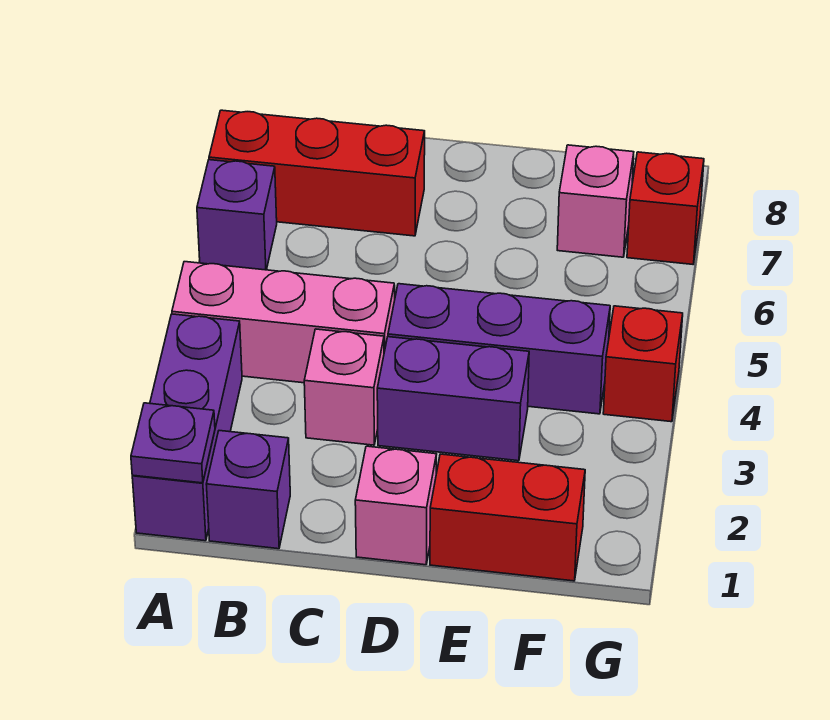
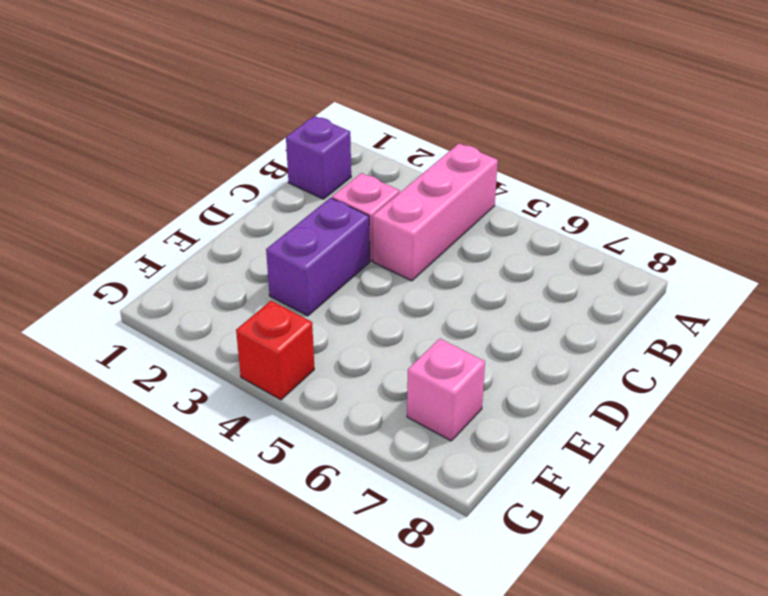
none -> purple brick A1:A3 level 1
none -> purple brick A6 level 1
none -> red brick A7:C7 level 1

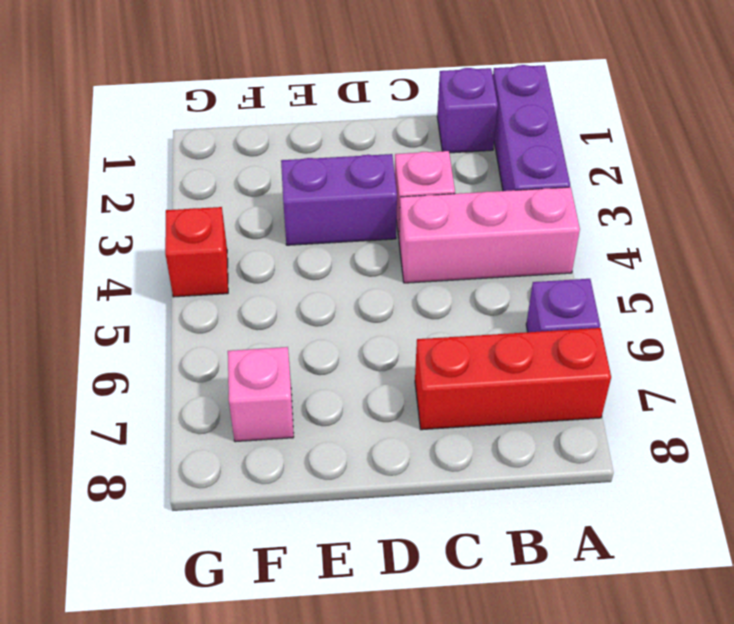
none -> pink brick D1 level 1
none -> purple brick D4:F4 level 1
none -> red brick E1:F1 level 1

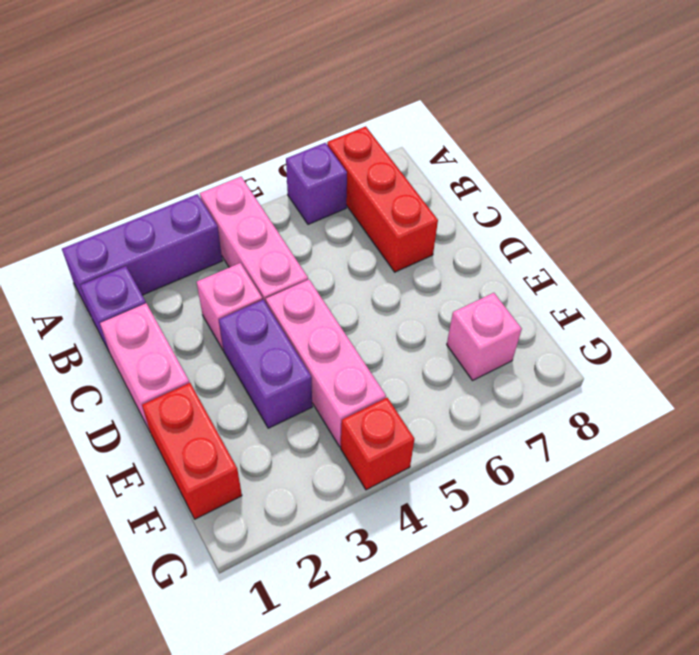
pink brick C1:D1 level 1 -> pink brick D1 level 1
pink brick D4:F4 level 1 -> purple brick D4:F4 level 1
none -> red brick G7 level 1
none -> purple plate A1 level 2

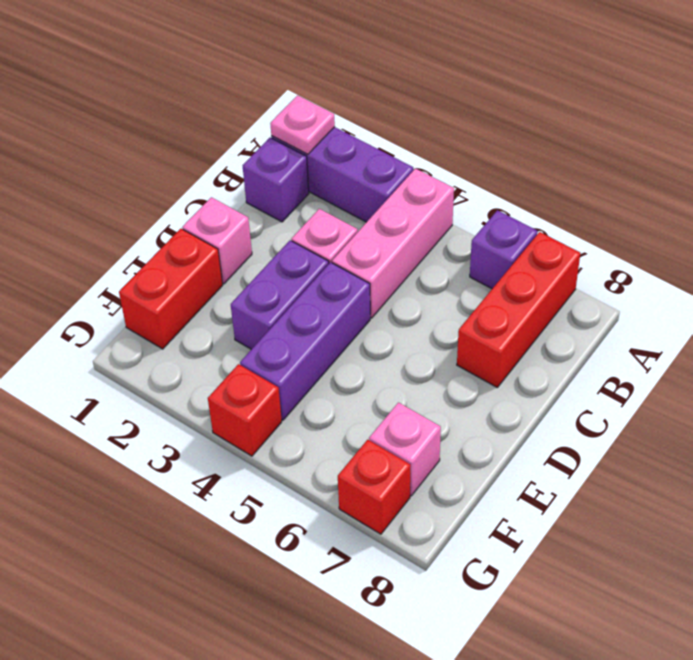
pink plate A1 level 2 -> purple plate A1 level 2

